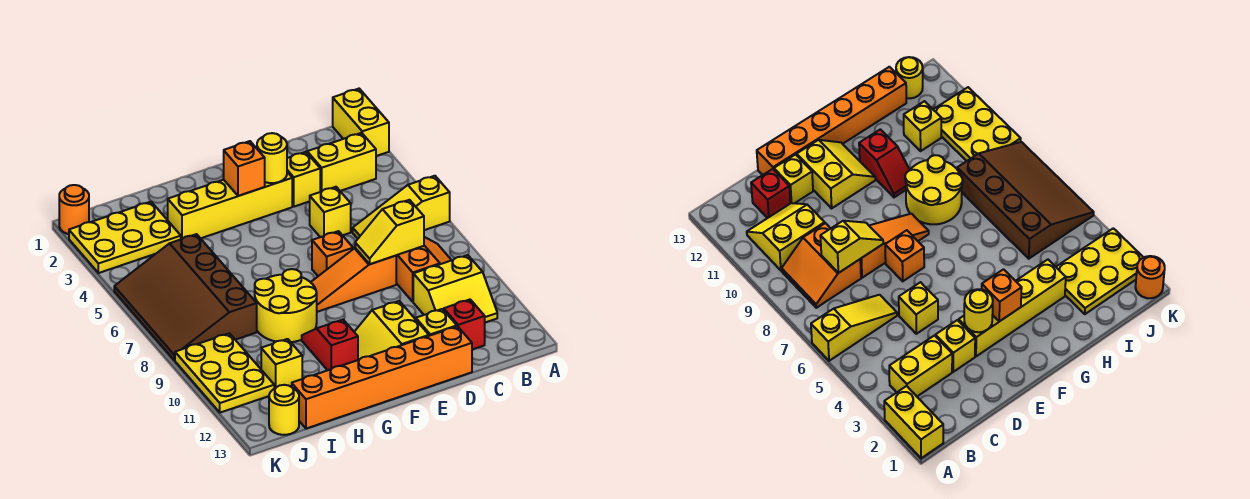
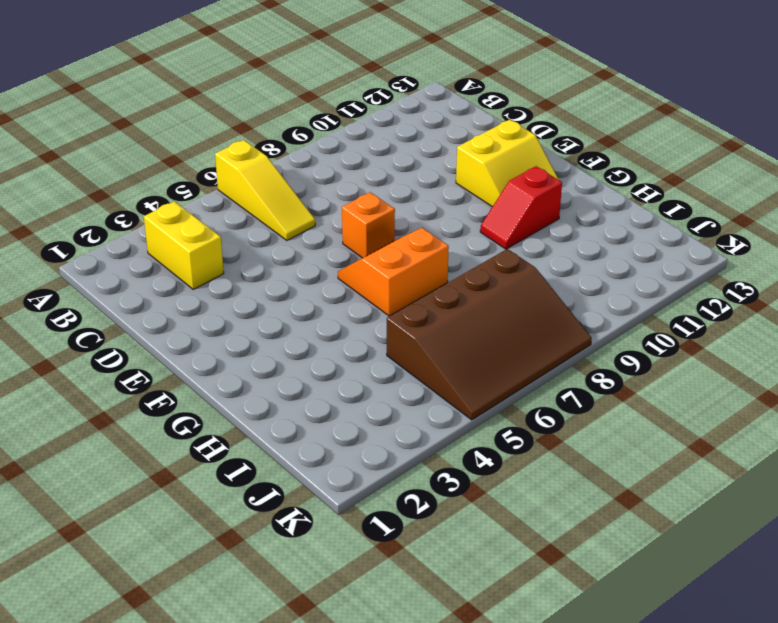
orange slope F6:G7 level 1 top G -> orange slope B8:C9 level 1 top C
none -> yellow brick A1:A2 level 1
none -> yellow slope B10:C11 level 1 top 10
none -> red brick C12 level 1

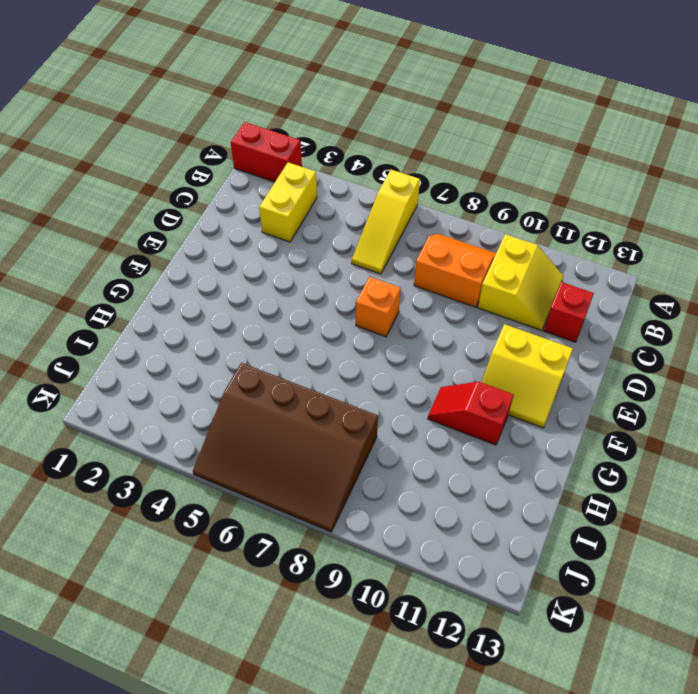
red brick A1:A2 level 1 -> yellow brick A1:A2 level 1
none -> yellow brick D3 level 1
none -> yellow brick D5 level 1
none -> orange slope D8:F8 level 1 top D

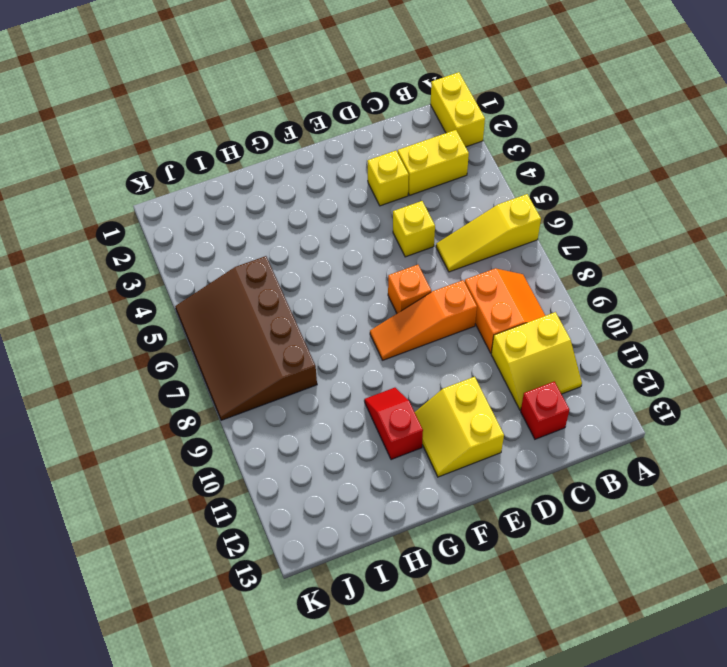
none -> yellow brick D12 level 1
none -> orange brick D13:I13 level 1
none -> yellow brick E3:H3 level 1

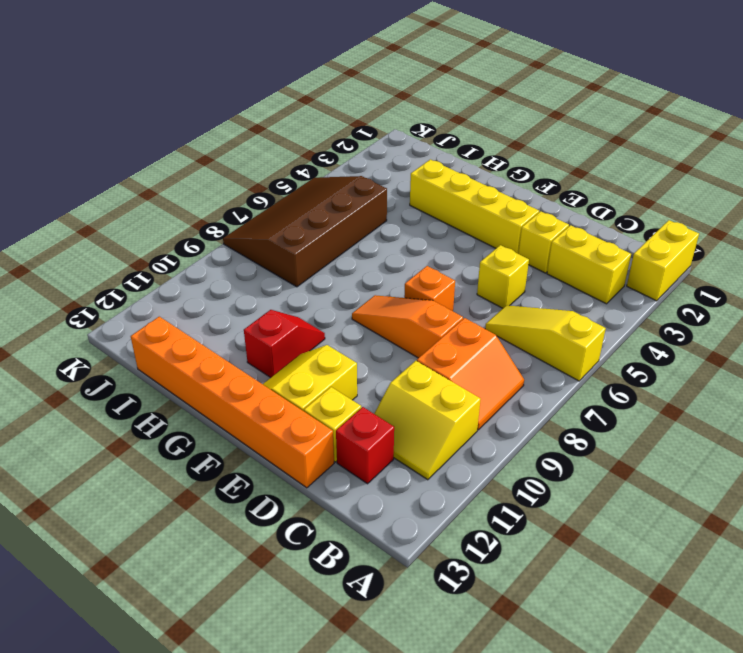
none -> yellow round brick G8:H9 level 1
none -> yellow plate I2:K3 level 1
none -> yellow brick I11 level 1

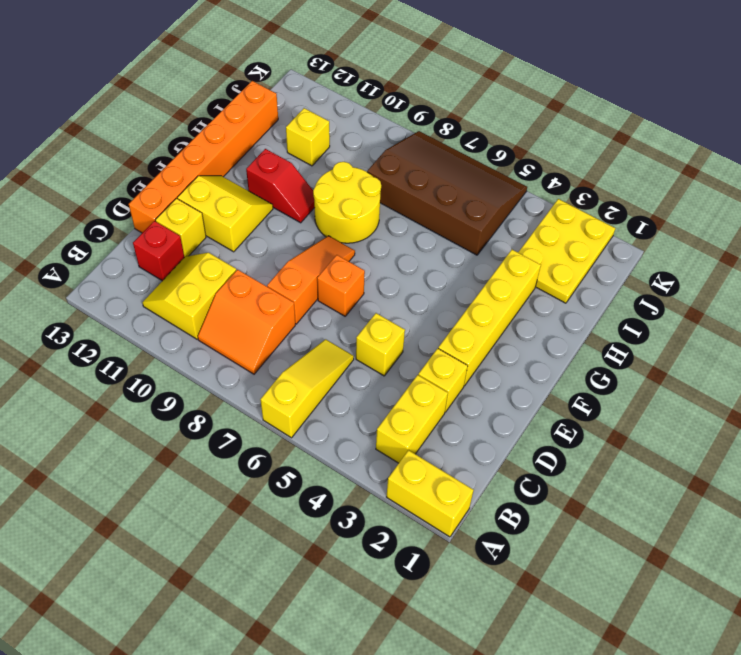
none -> yellow plate J9:K11 level 1
none -> yellow round brick J13 level 1
none -> orange round brick K1 level 1

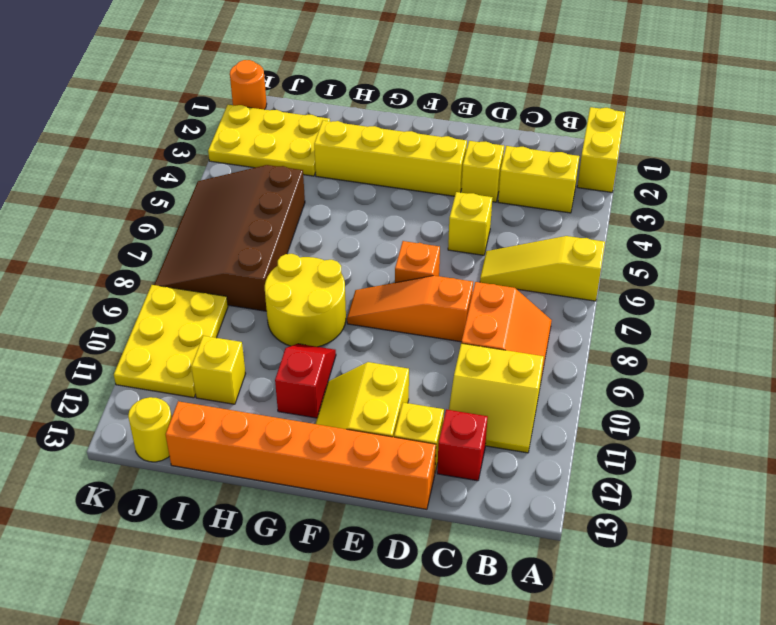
none -> yellow slope C8:D8 level 2 top C
none -> yellow round brick E3 level 2
none -> orange brick F3 level 2

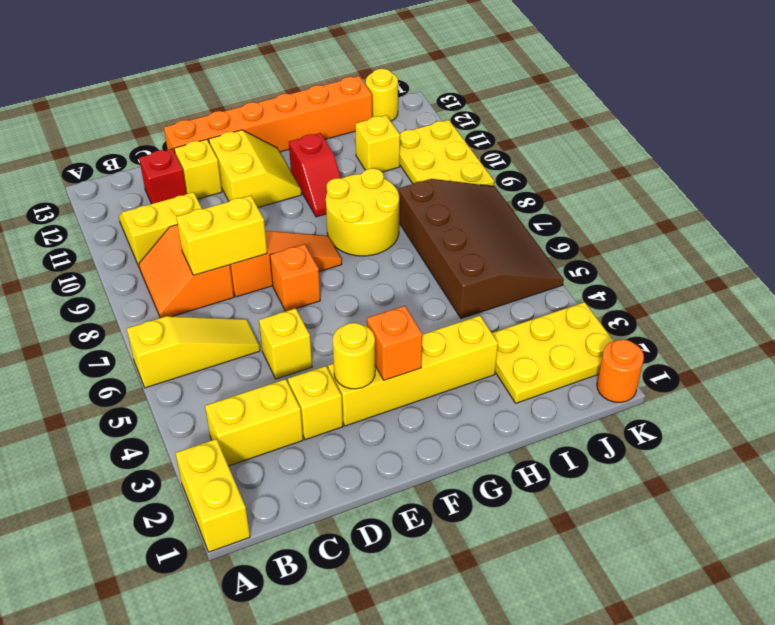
yellow brick C8:D8 level 2 -> yellow slope C8:D8 level 2 top C

